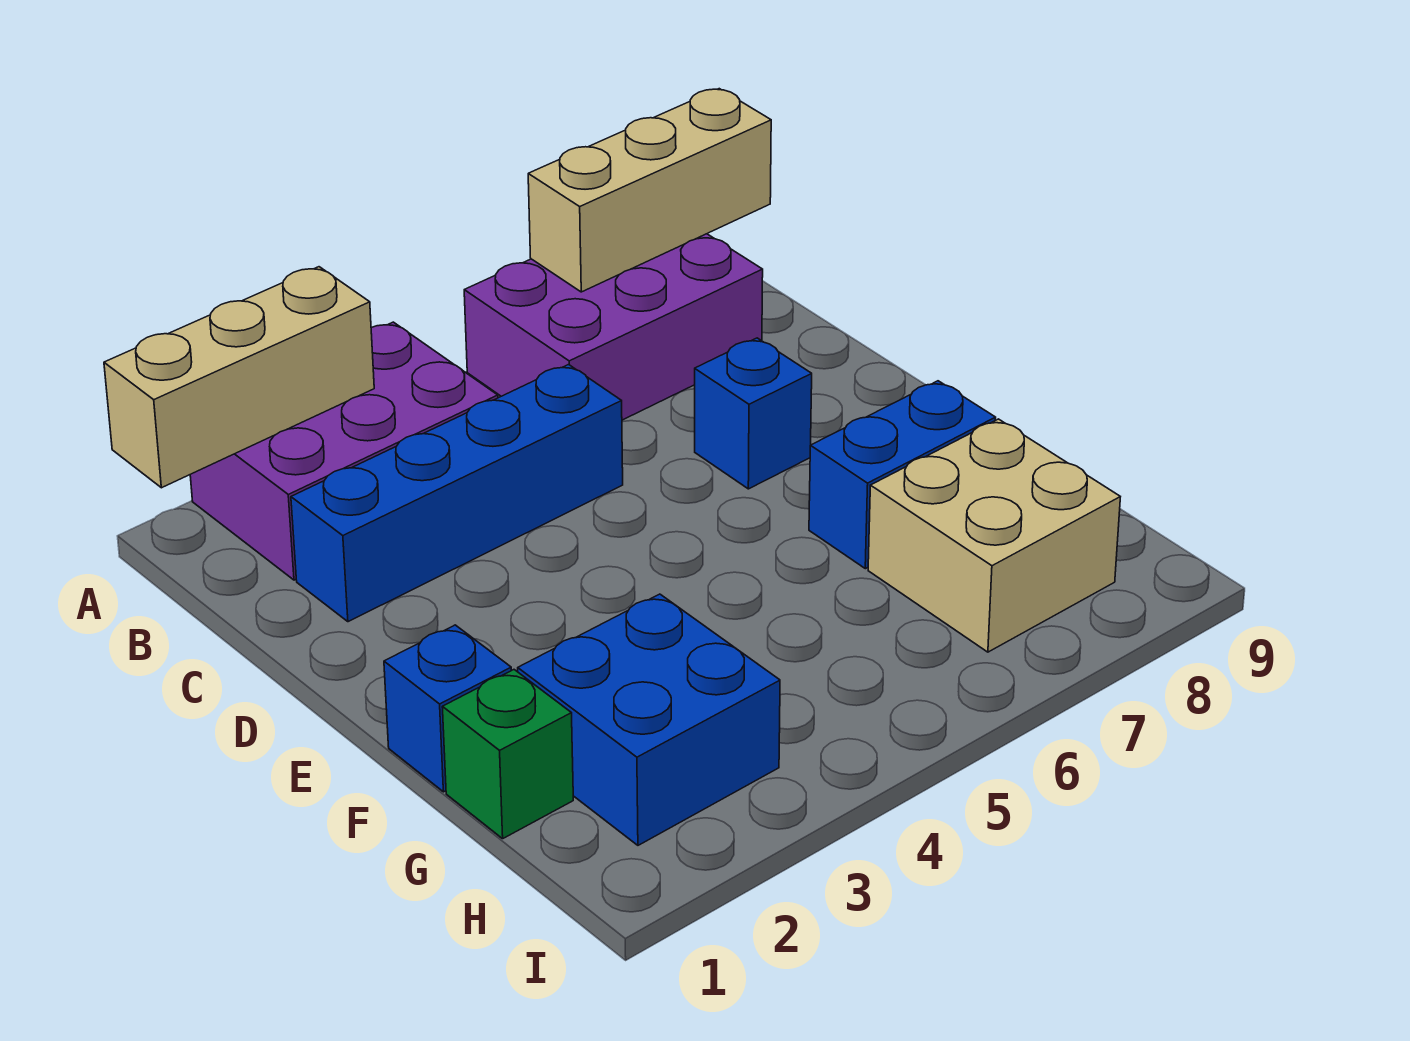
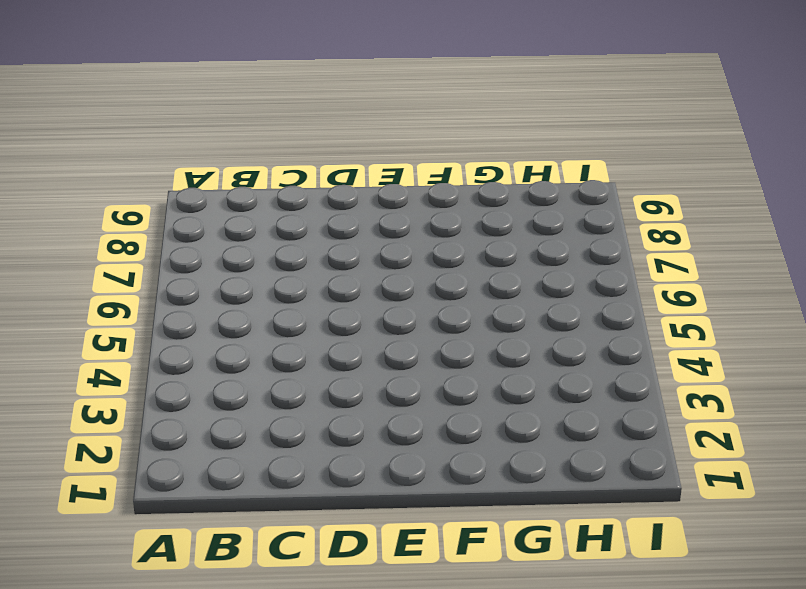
none -> purple brick A2:B4 level 1
none -> purple brick A6:B8 level 1

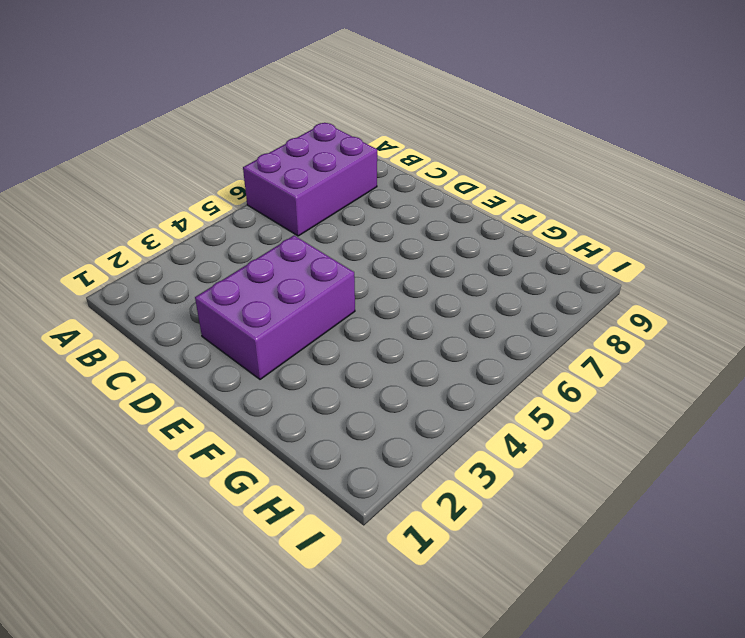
purple brick D2:E4 level 1 -> purple brick A2:B4 level 1
none -> blue brick C2:C5 level 1
none -> blue brick D7 level 1

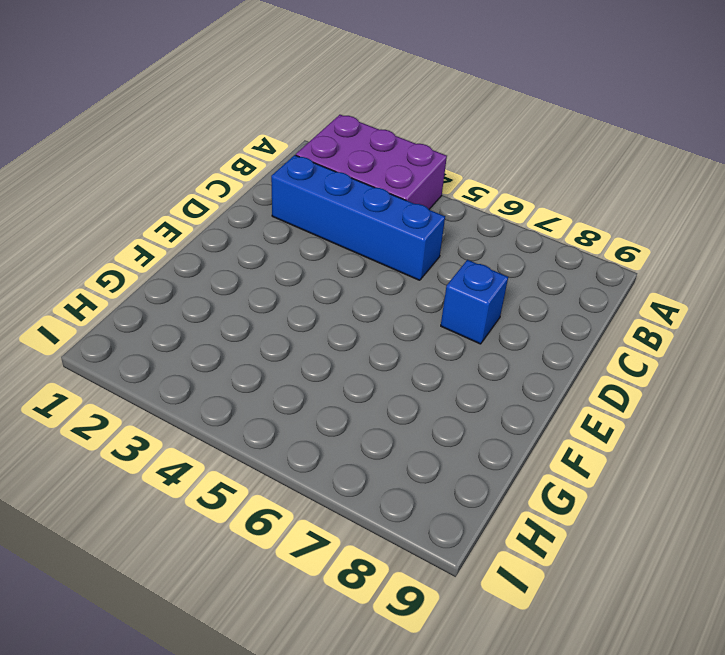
none -> purple brick A6:B8 level 1
none -> blue brick F1 level 1

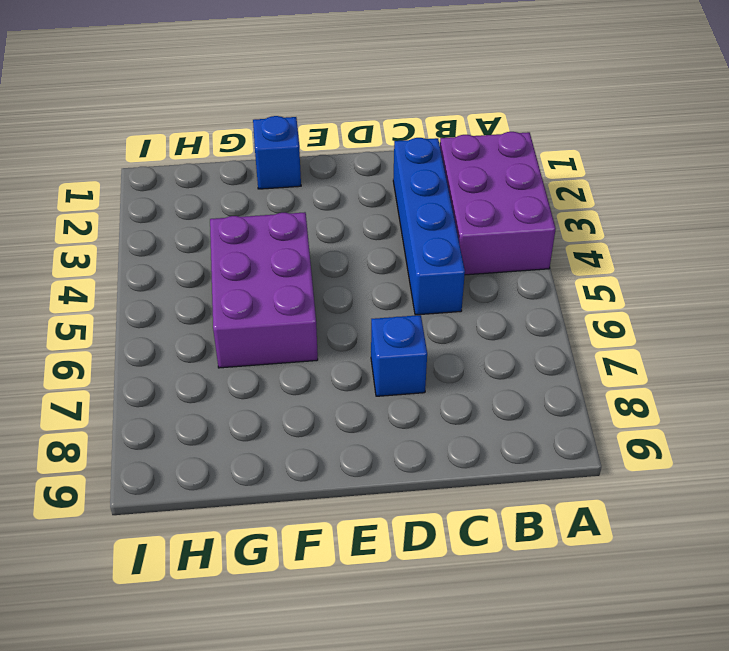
purple brick F4:G6 level 1 -> purple brick A6:B8 level 1
none -> blue brick F7:F8 level 1
none -> green brick G1 level 1

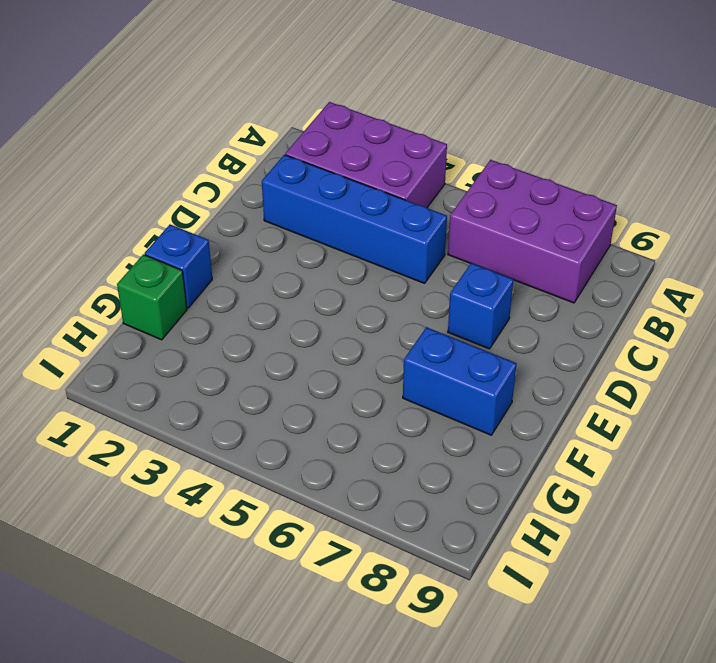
none -> blue brick G2:H3 level 1
none -> tan brick G7:H8 level 1

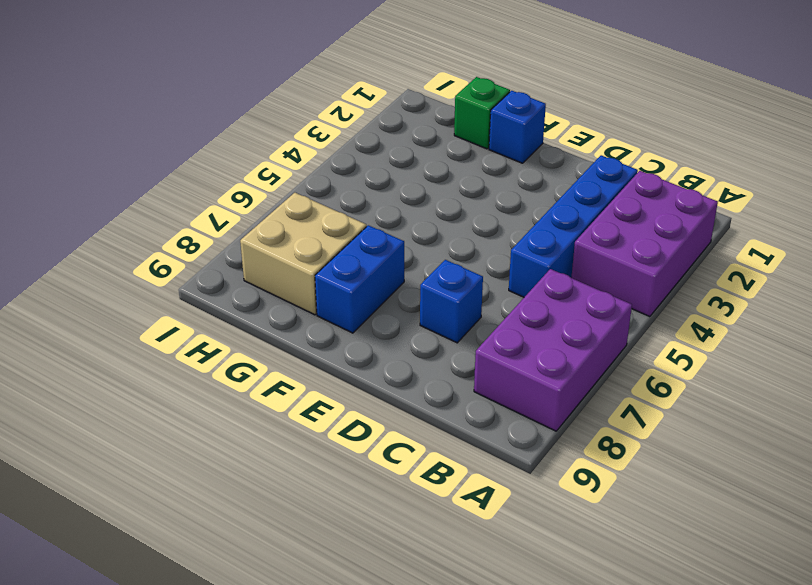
none -> blue brick G2:H3 level 1
none -> tan brick A1:A3 level 2

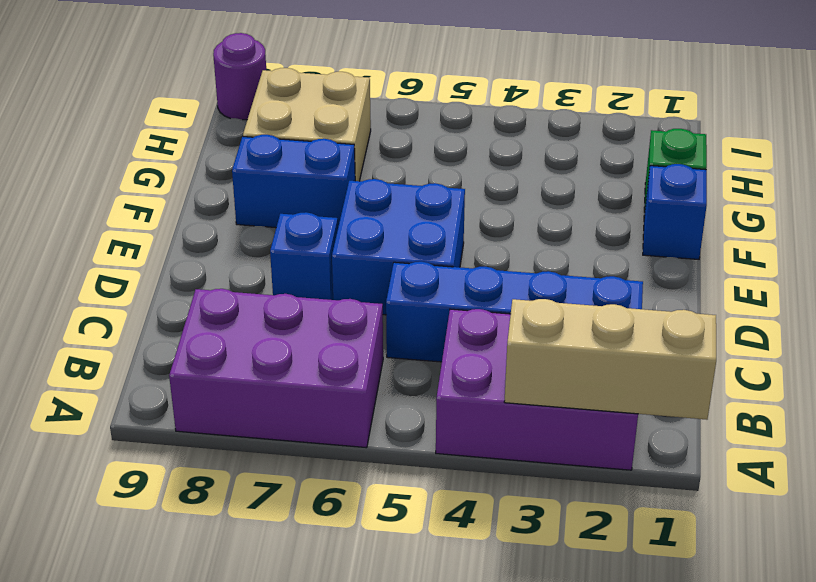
blue brick D5:E6 level 1 -> blue brick G2:H3 level 1
purple round brick I9 level 1 -> none
none -> tan brick A7:A9 level 2

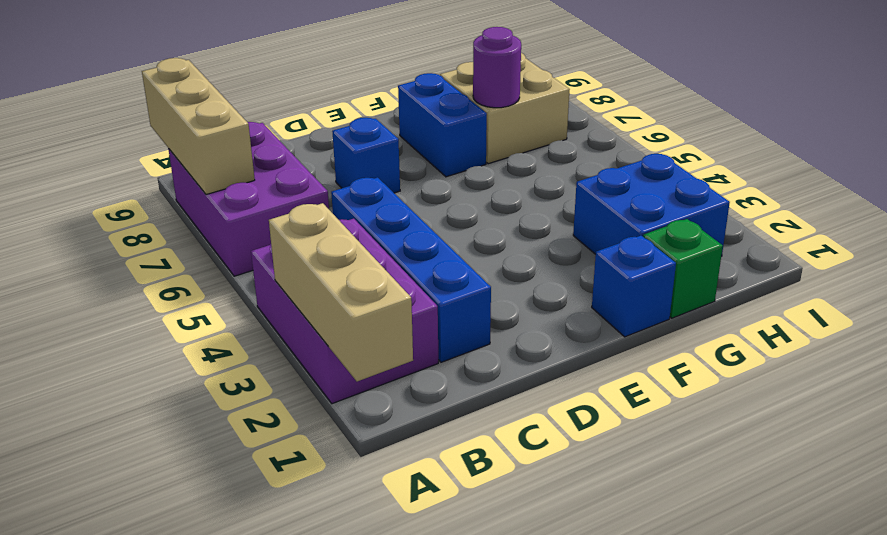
purple round brick G7 level 2 -> none

